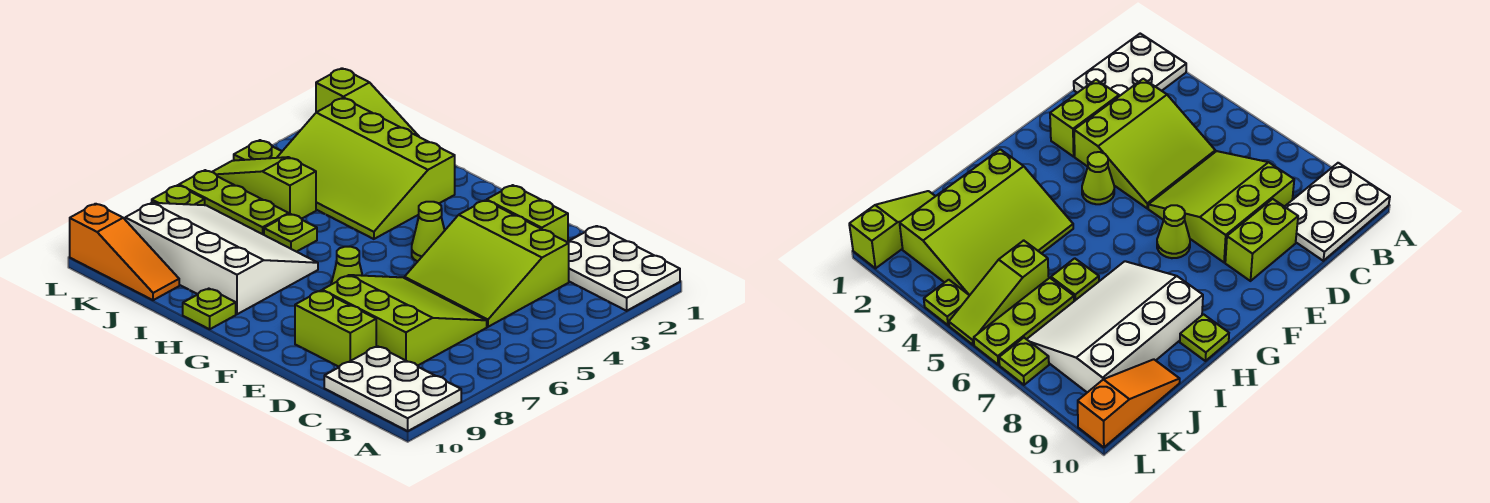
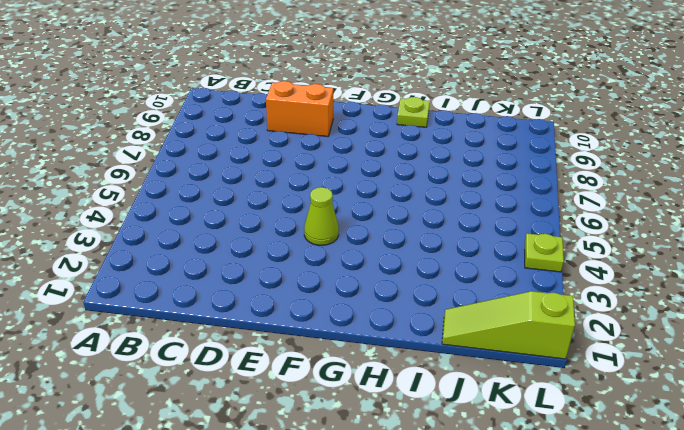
orange brick D9:E9 level 1 -> lime brick D9:E9 level 1
none -> white plate A1:C2 level 1
none -> white plate A9:C10 level 1
none -> lime slope C3:E5 level 1 top 3

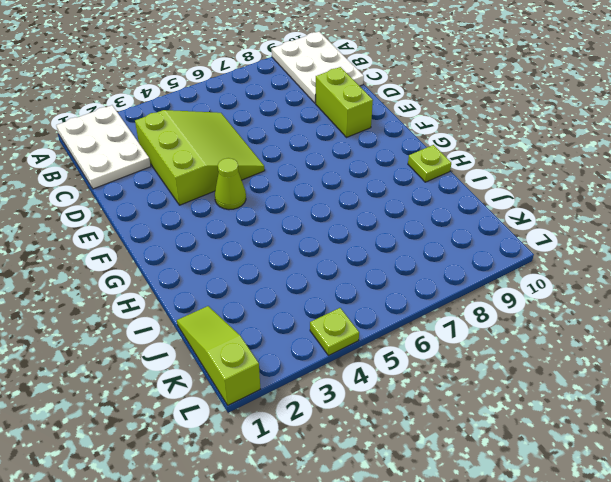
none -> lime slope C6:E8 level 1 top 8
none -> lime brick D2:E2 level 1
none -> lime cone F7 level 1

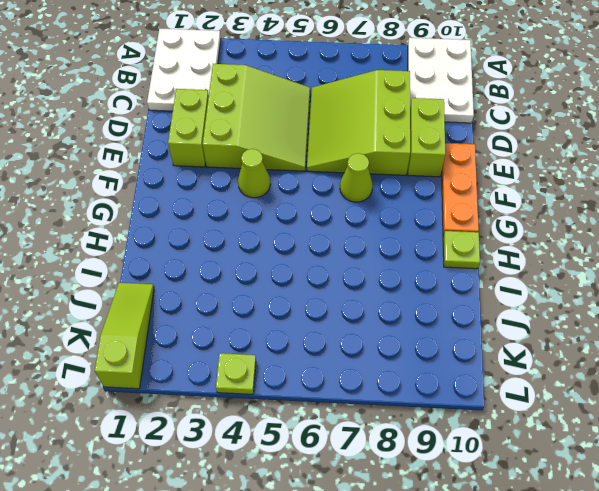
orange plate E10:G10 level 1 -> none
none -> lime slope H2:K4 level 1 top 2
none -> white slope H7:K9 level 1 top 9
none -> lime plate I6 level 1

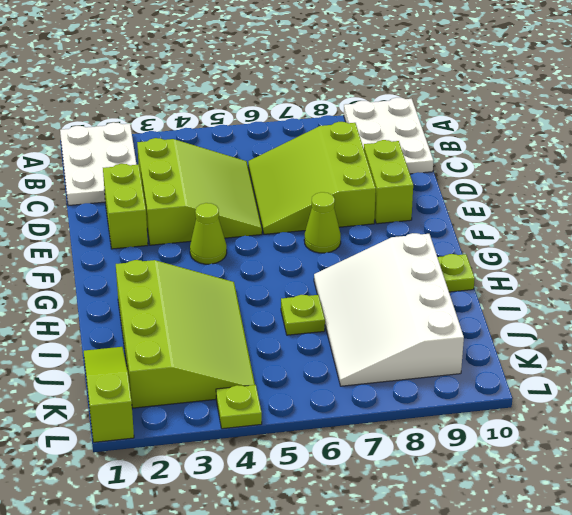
none -> lime slope J5:L5 level 1 top J
none -> lime plate J6:L6 level 1
none -> orange slope J10:L10 level 1 top L

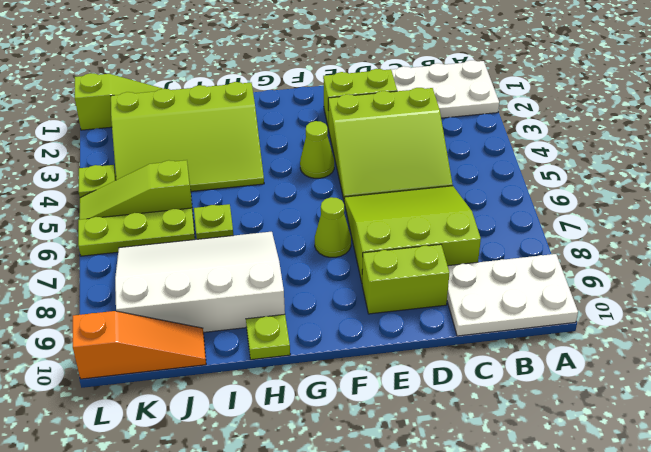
none -> lime plate L7 level 1

